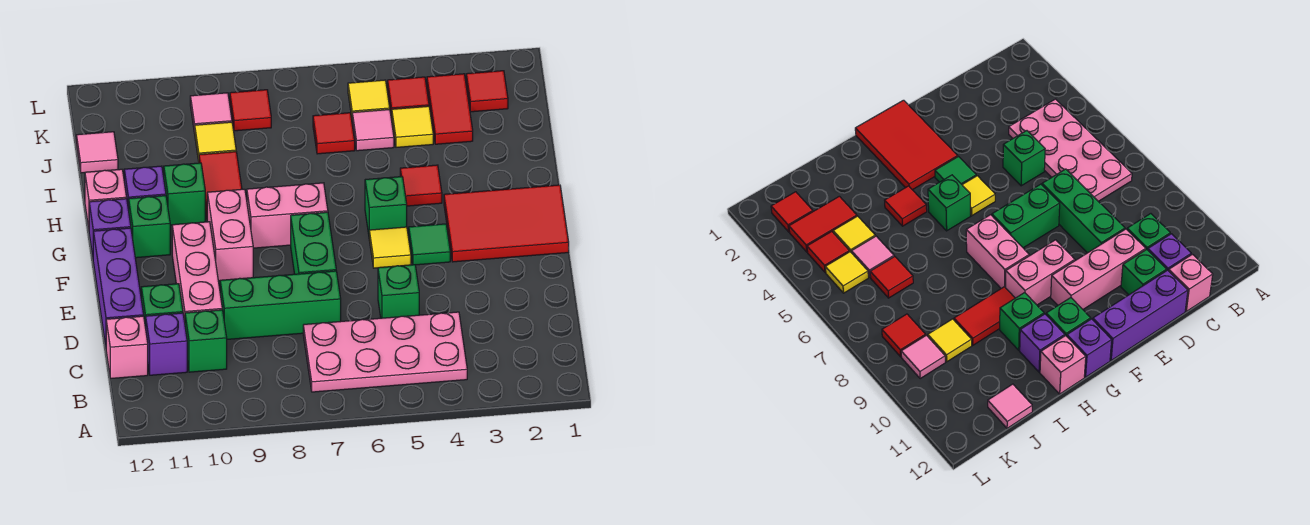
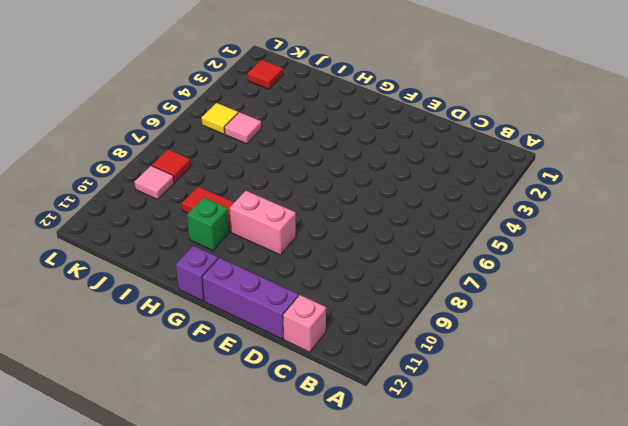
none -> pink plate B4:C7 level 1
none -> green brick C10 level 1
none -> purple brick C11 level 1
none -> green brick D5 level 1

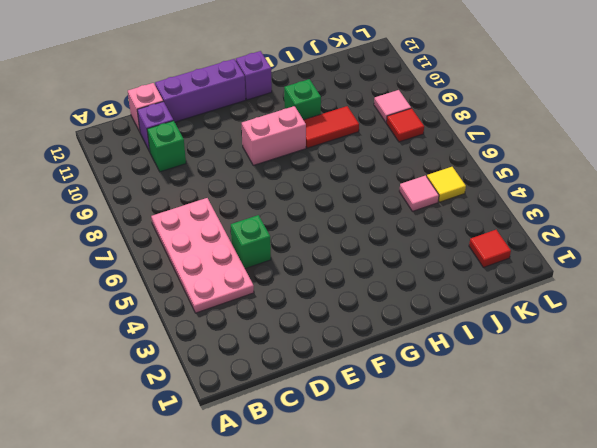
none -> green brick D7:D9 level 1
none -> pink brick D10:F10 level 1
none -> green brick D11 level 1
none -> green brick E7:F7 level 1

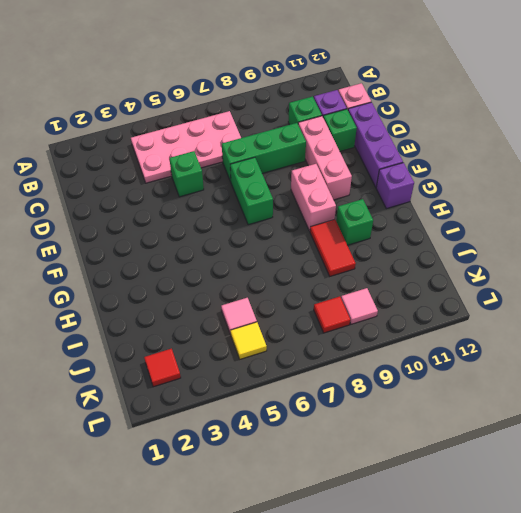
none -> red tile F1:G3 level 1
none -> green tile F4 level 1
none -> yellow tile F5 level 1
none -> green brick G5 level 1

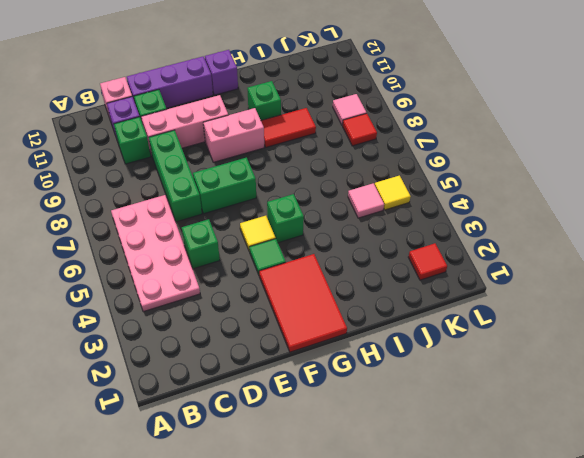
none -> pink brick G7:G8 level 1
none -> green brick G11 level 1
none -> red tile H4 level 1
none -> purple brick H11 level 1

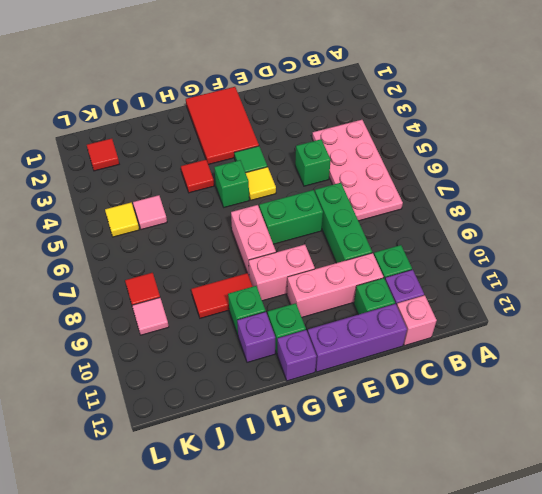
none -> pink brick H12 level 1
none -> red tile J3:K3 level 1
none -> yellow tile J4 level 1
none -> red tile J6 level 1

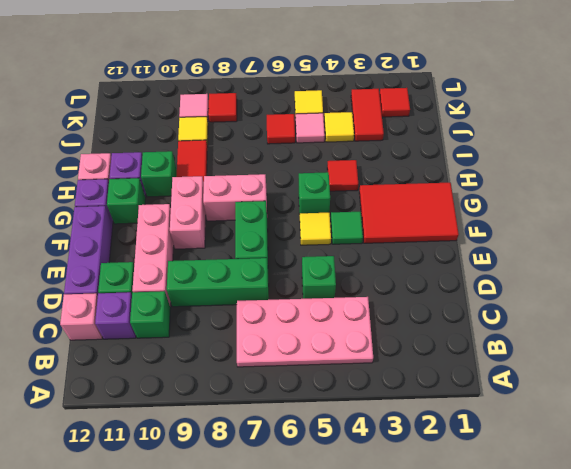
none -> pink tile J12 level 1
none -> red tile K4 level 1

